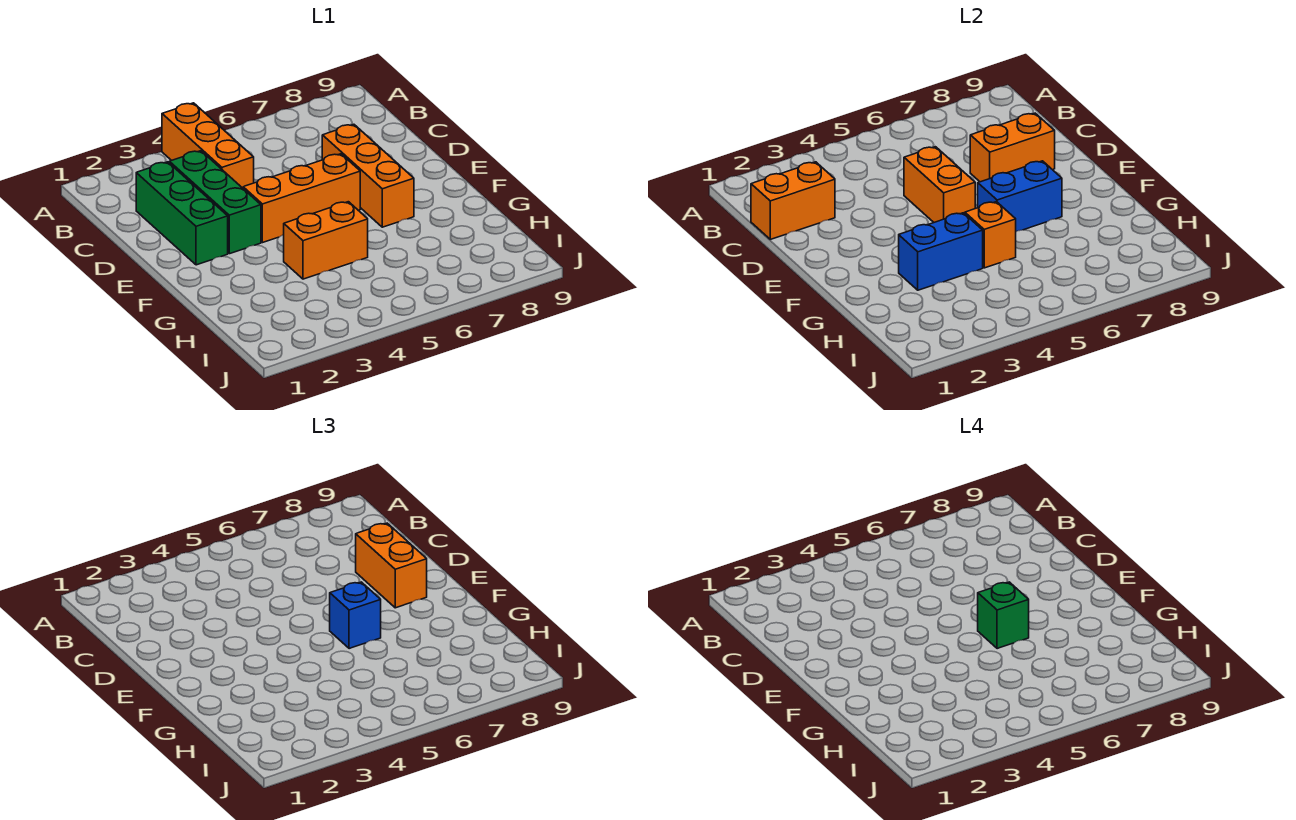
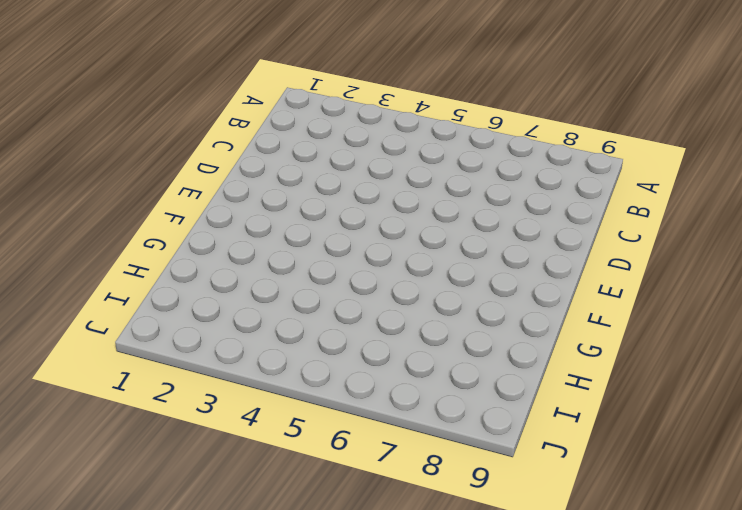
none -> orange brick A4:C4 level 1
none -> green brick C2:E2 level 1
none -> green brick C3:E3 level 1

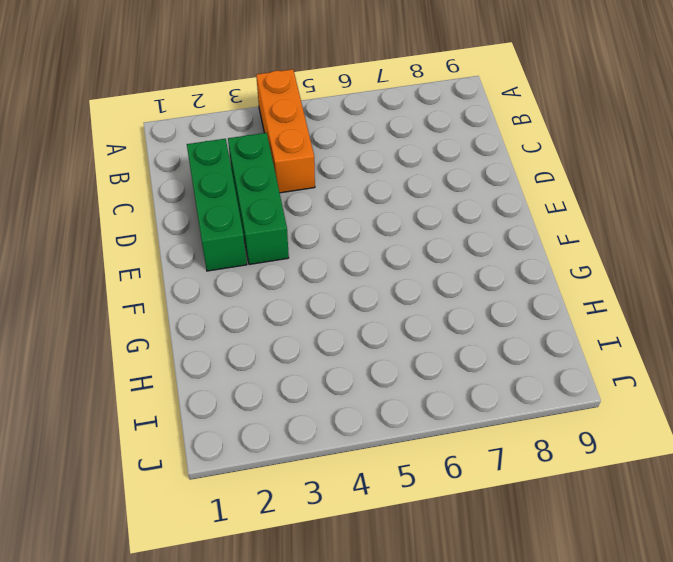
none -> orange brick D7:F7 level 1
none -> orange brick E4:E6 level 1
none -> orange brick G4:G5 level 1

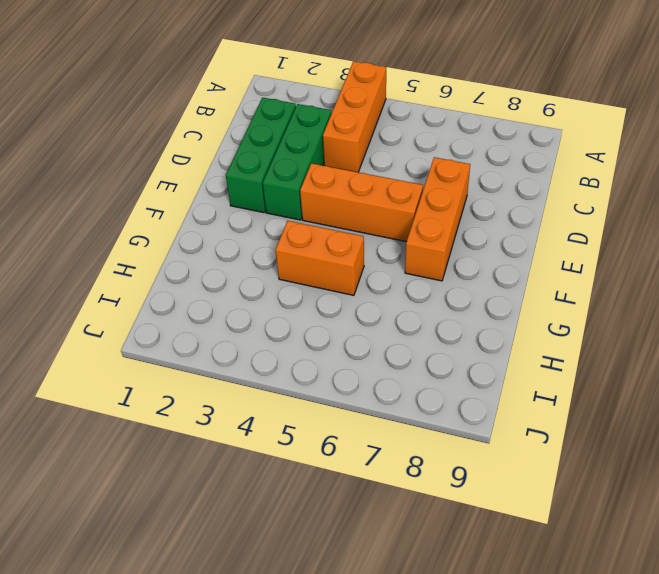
none -> orange brick C1:C2 level 2
none -> orange brick D5:E5 level 2
none -> orange brick D7:D8 level 2

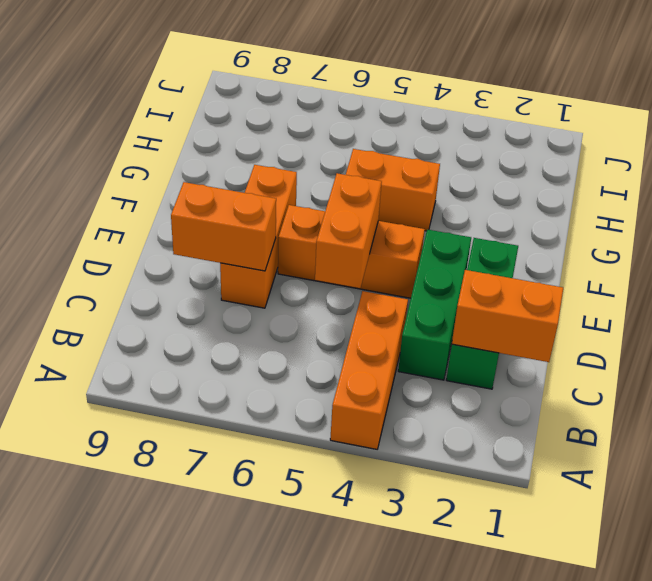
none -> blue brick F6:F7 level 2
none -> blue brick G3:G4 level 2
none -> orange brick G5 level 2

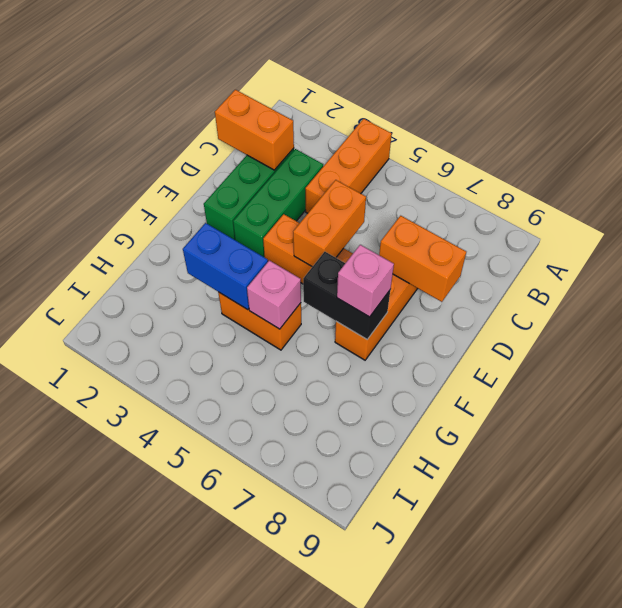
black brick F6:F7 level 2 -> blue brick F6:F7 level 2
pink brick F7 level 3 -> none
pink brick G5 level 2 -> orange brick G5 level 2
none -> orange brick D8:E8 level 3
none -> blue brick F6 level 3
none -> green brick F6 level 4

